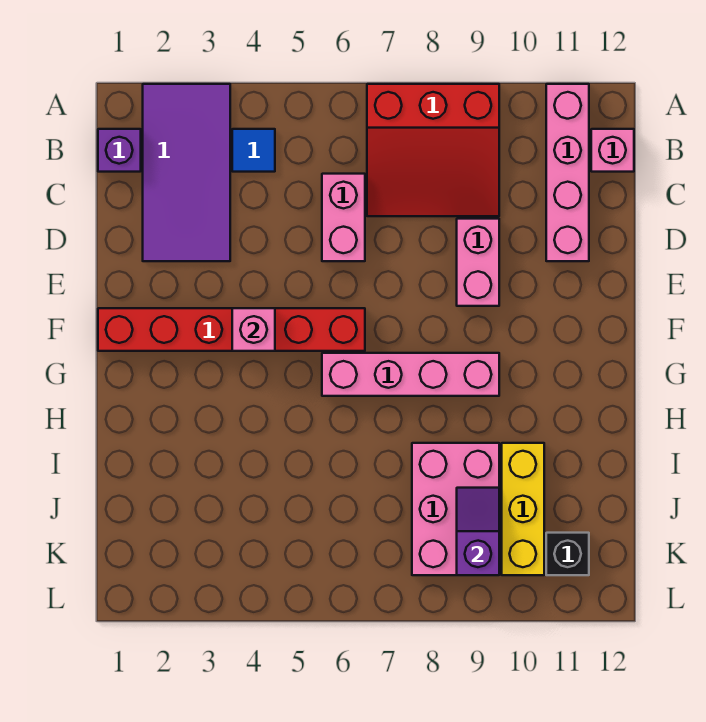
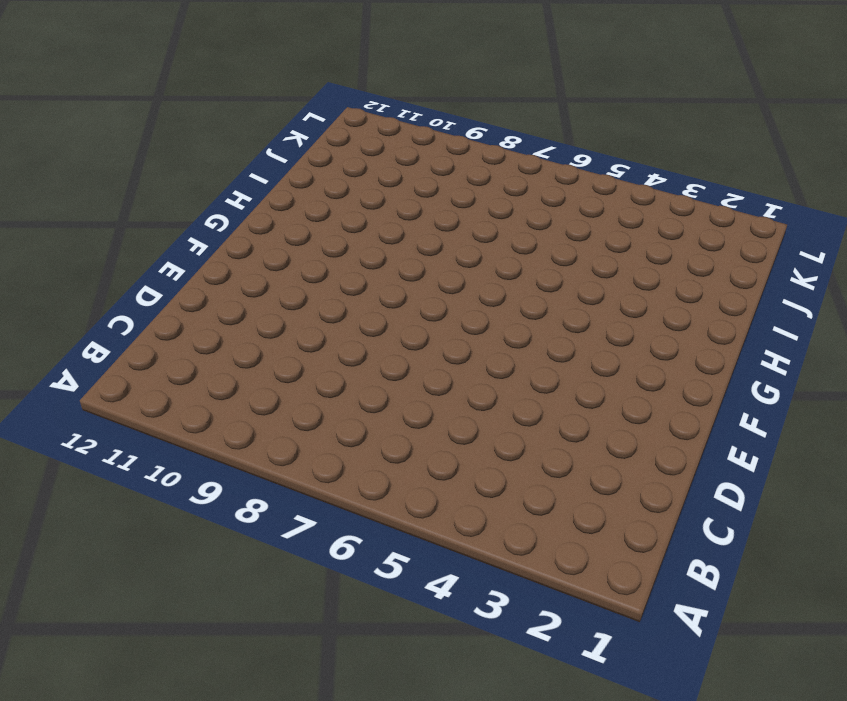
none -> purple tile A2:D3 level 1
none -> red slope A7:C9 level 1 top A
none -> pink brick A11:D11 level 1

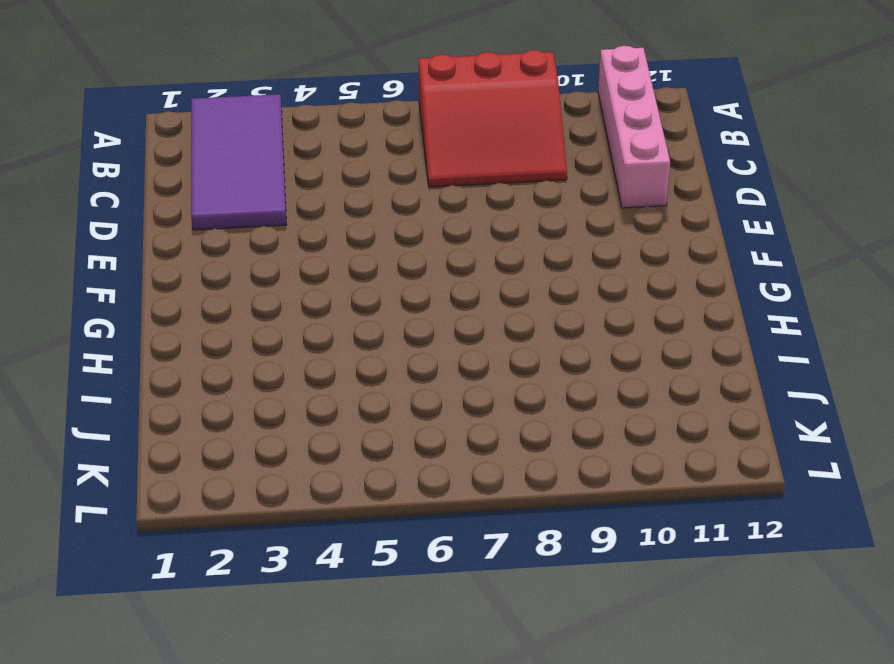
none -> purple brick B1 level 1
none -> blue tile B4 level 1
none -> pink brick B12 level 1

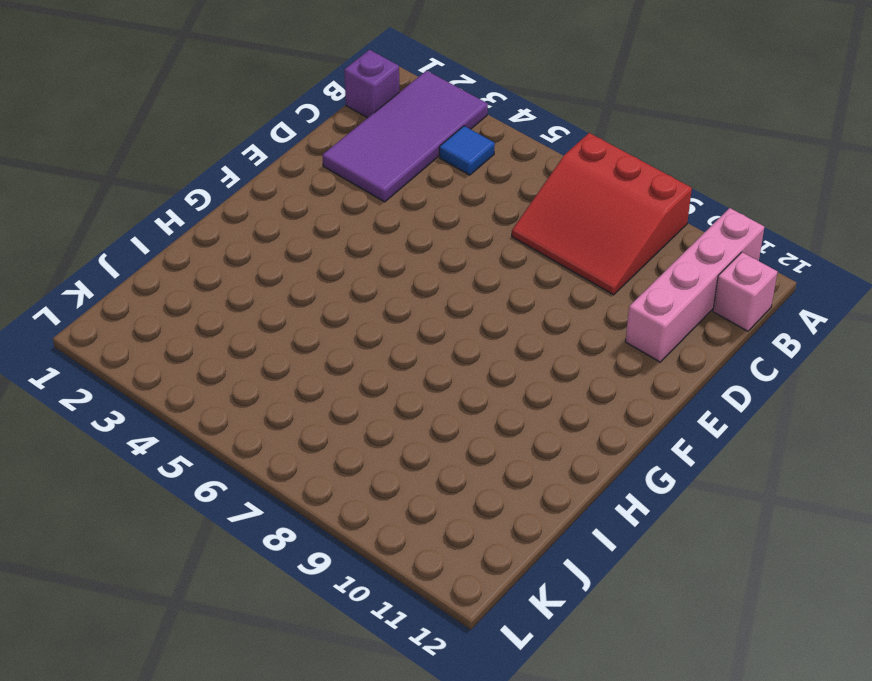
none -> pink brick C6:D6 level 1
none -> pink brick D9:E9 level 1
none -> red brick F1:F6 level 1

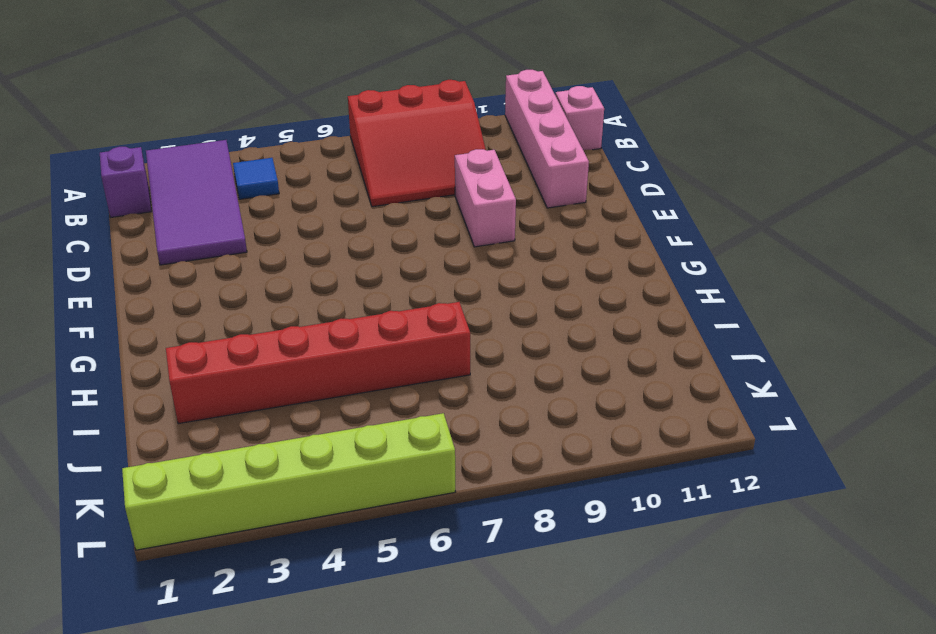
red brick I2:I7 level 1 -> red brick F1:F6 level 1
lime brick L1:L6 level 1 -> none
none -> pink brick C6:D6 level 1
none -> pink brick G6:G9 level 1
none -> pink brick I8:K9 level 1

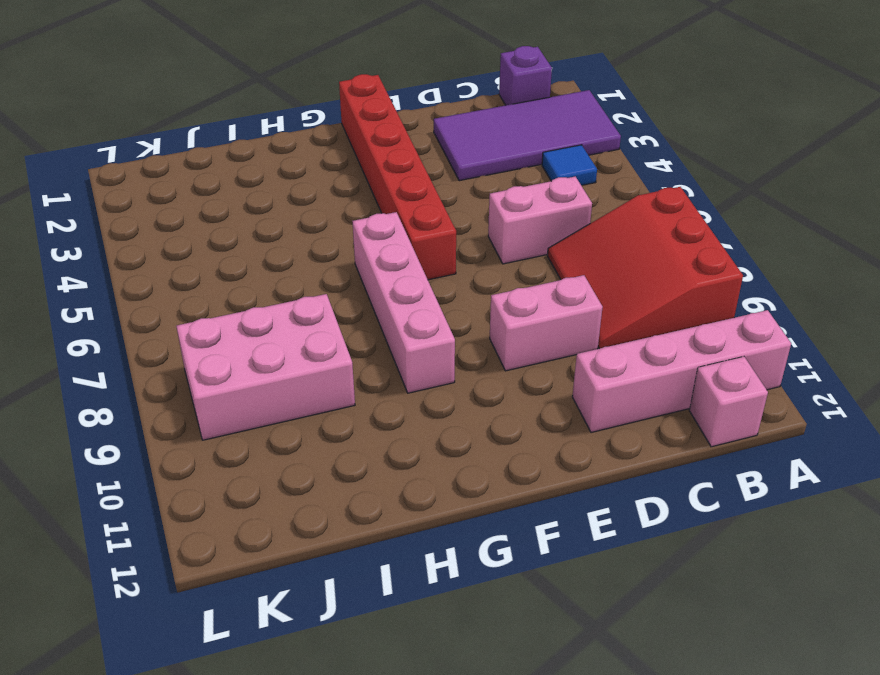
none -> yellow brick I10:K10 level 1
none -> black brick K11 level 1
none -> pink brick F4 level 2

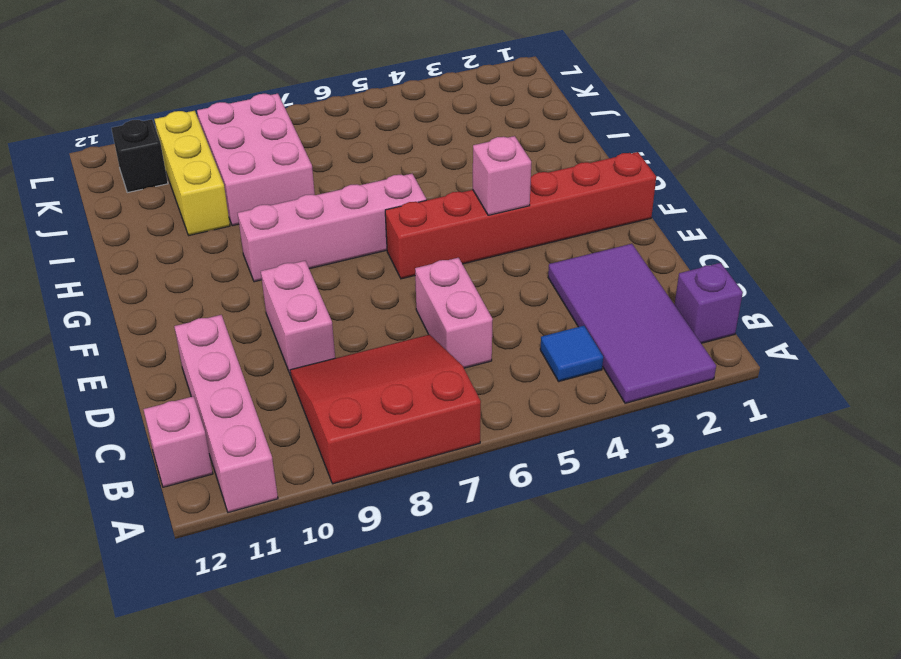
none -> purple slope J9:K9 level 2 top K

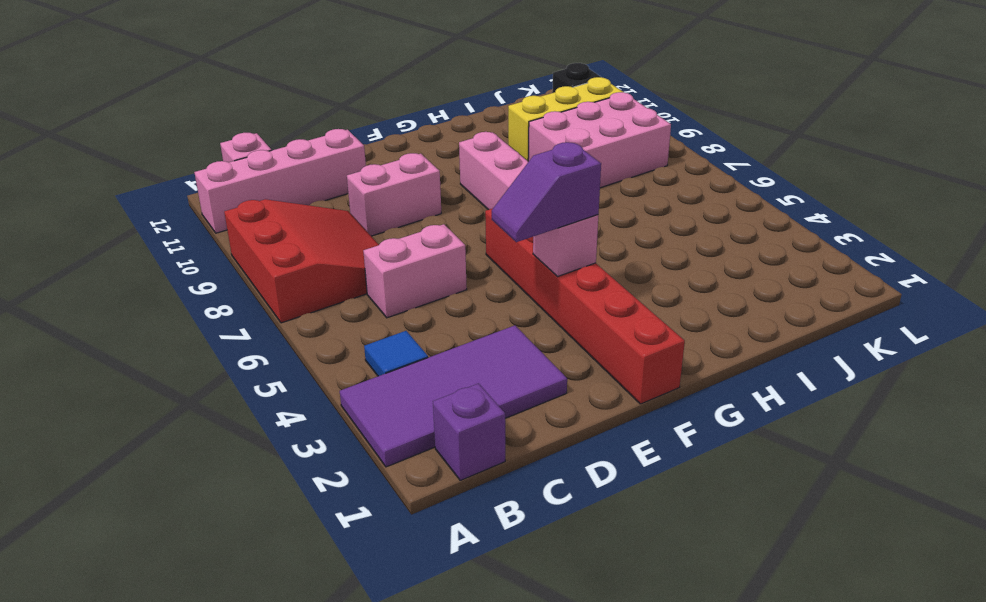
purple slope E4:F4 level 3 top F -> purple slope J9:K9 level 2 top K

